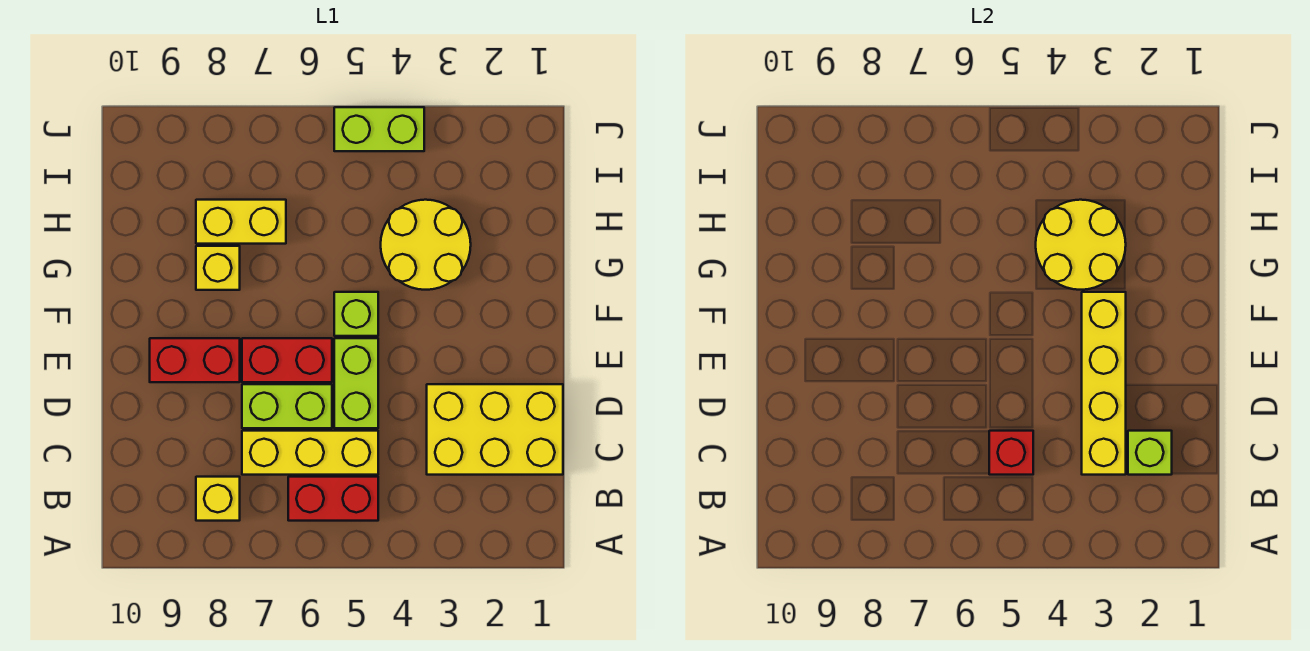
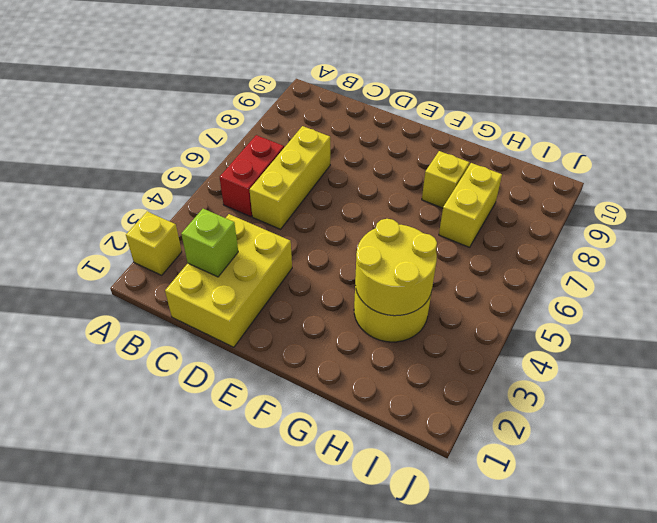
yellow brick A2 level 1 -> yellow brick B8 level 1
none -> lime brick D5:E5 level 1
none -> lime brick D6:D7 level 1
none -> red brick E6:E7 level 1

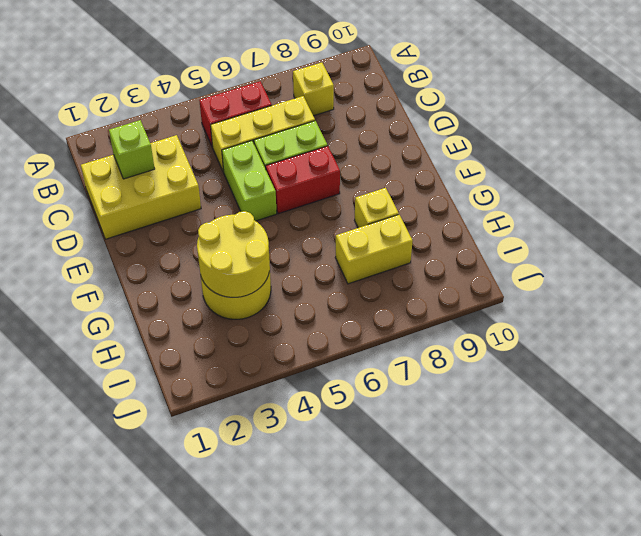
none -> red brick E8:E9 level 1
none -> lime brick F5 level 1
none -> lime brick J4:J5 level 1

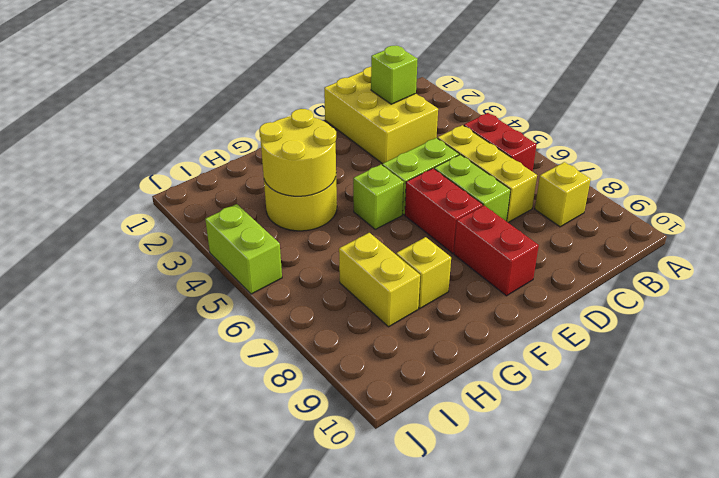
none -> yellow brick C3:F3 level 2
none -> red brick C5 level 2

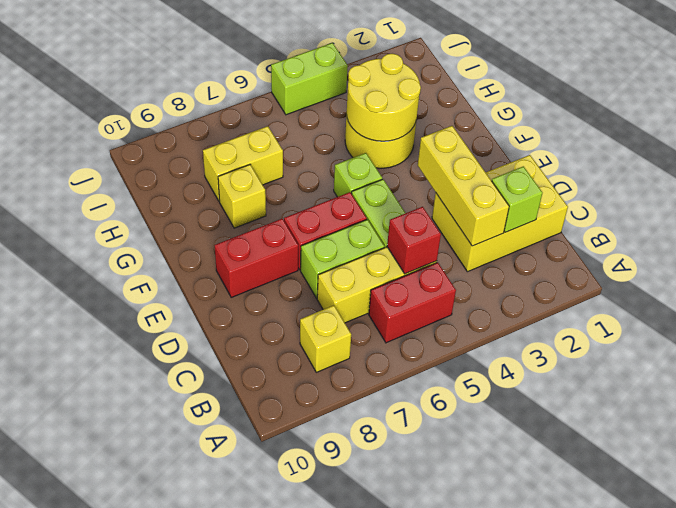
yellow brick C3:E3 level 2 -> yellow brick C3:F3 level 2

